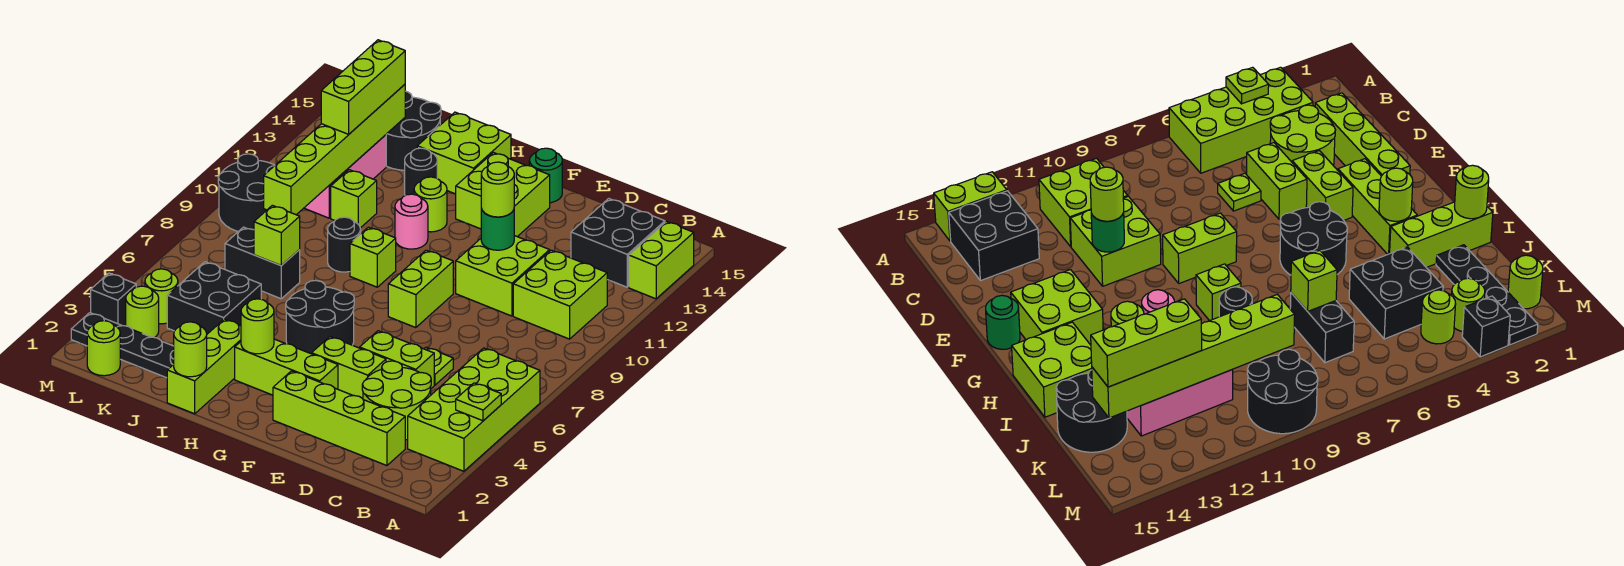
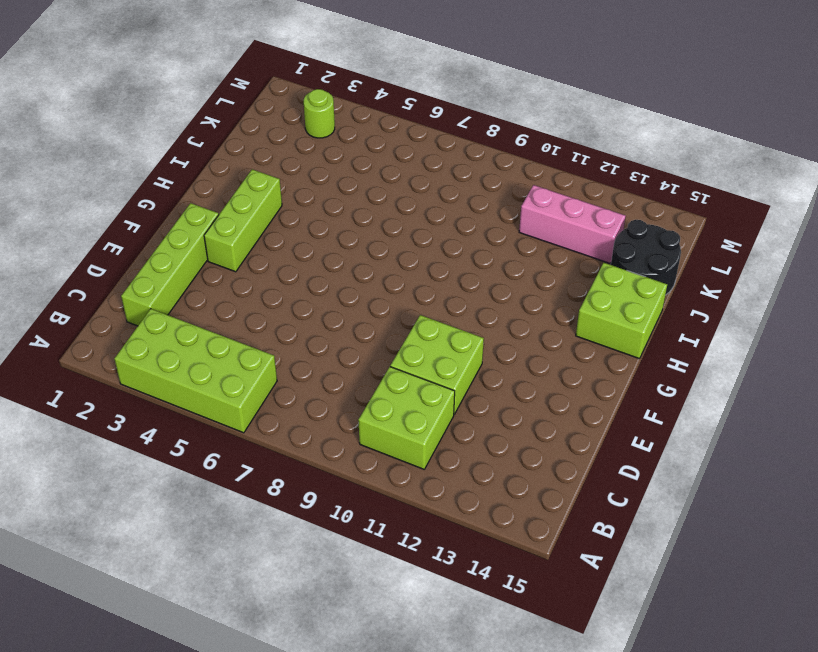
none -> lime brick A13:A14 level 1
none -> black brick B13:C14 level 1
none -> lime round brick C3:D4 level 1
none -> lime brick D5:E5 level 1

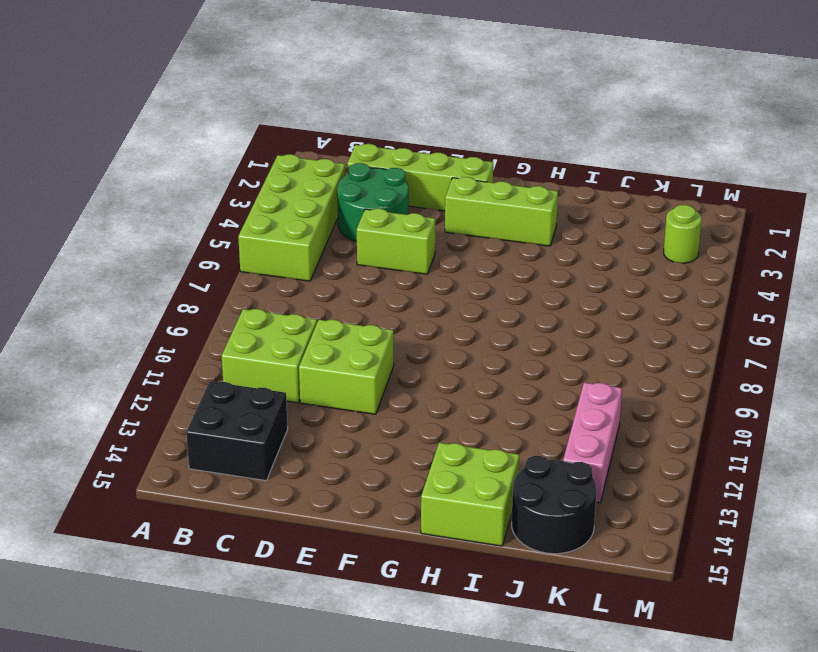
green round brick C3:D4 level 1 -> lime round brick C3:D4 level 1
none -> lime brick A13:A14 level 1
none -> lime plate D6 level 1
none -> lime brick E4:F4 level 1
none -> lime brick F8:F9 level 1

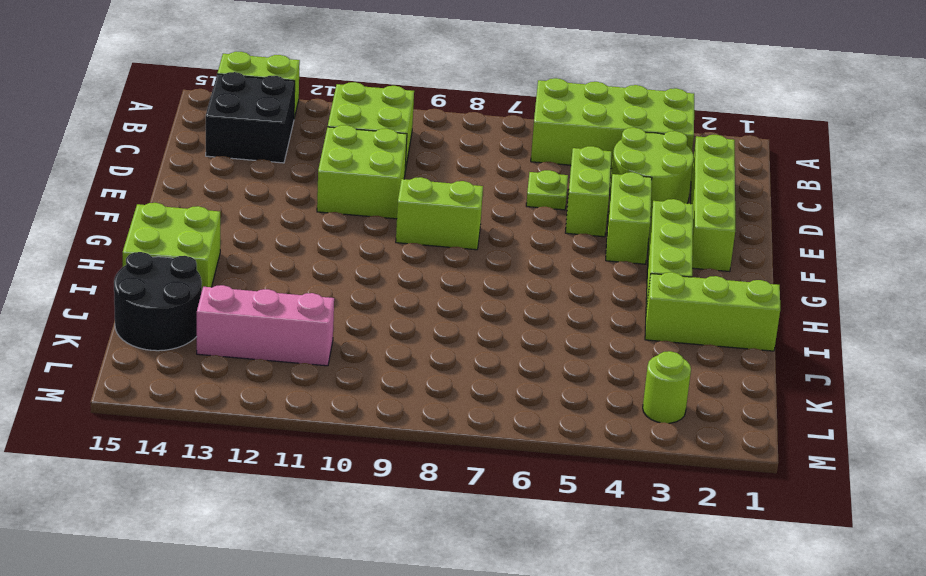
none -> lime brick F13:G14 level 1
none -> green round brick F15 level 1
none -> black round brick G5:H6 level 1
none -> lime brick H9 level 1

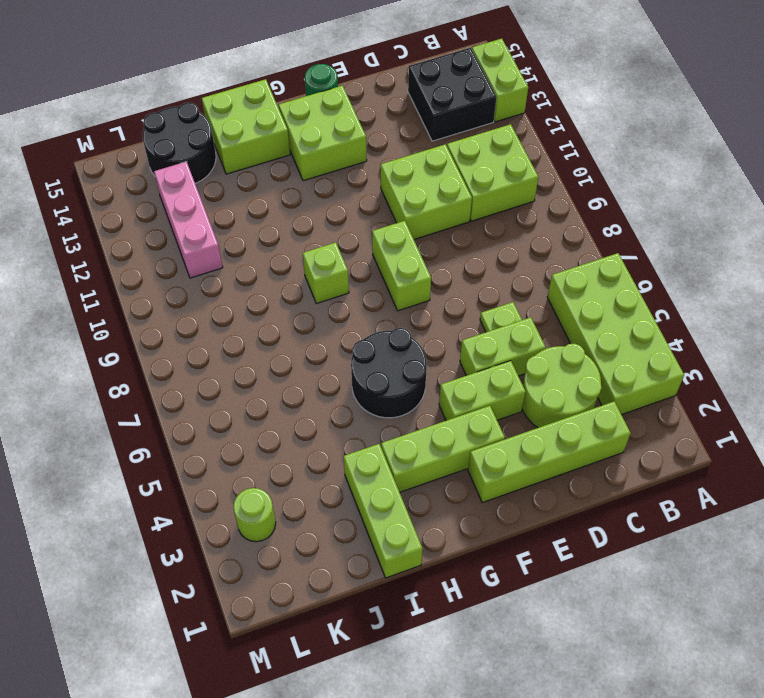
none -> pink round brick H11 level 1
none -> lime round brick H12 level 1
none -> black round brick I9 level 1
none -> black round brick I13 level 1

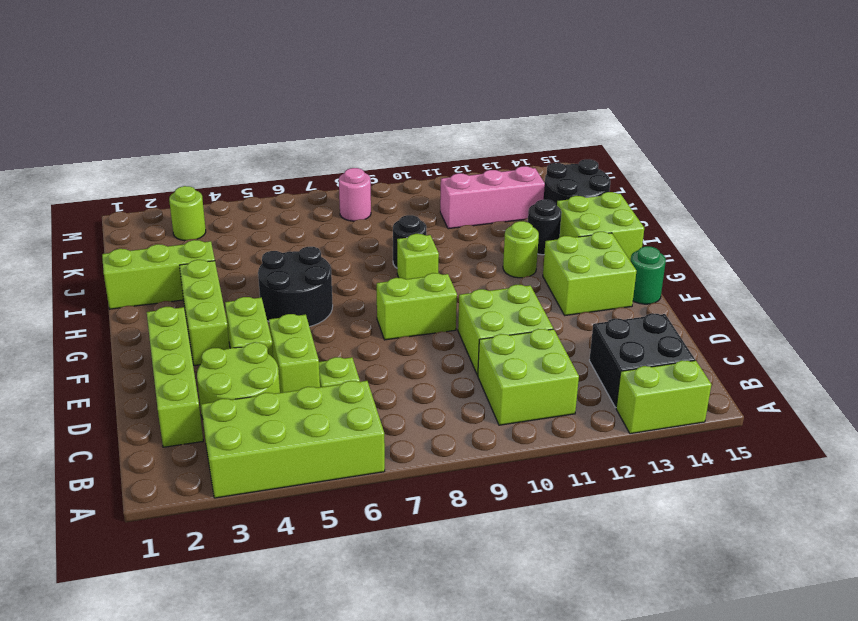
pink round brick L8 level 1 -> pink round brick H11 level 1
none -> black plate J2:M2 level 1
none -> black brick J4:K5 level 1
none -> black brick J7:K7 level 1
none -> lime brick J11 level 1

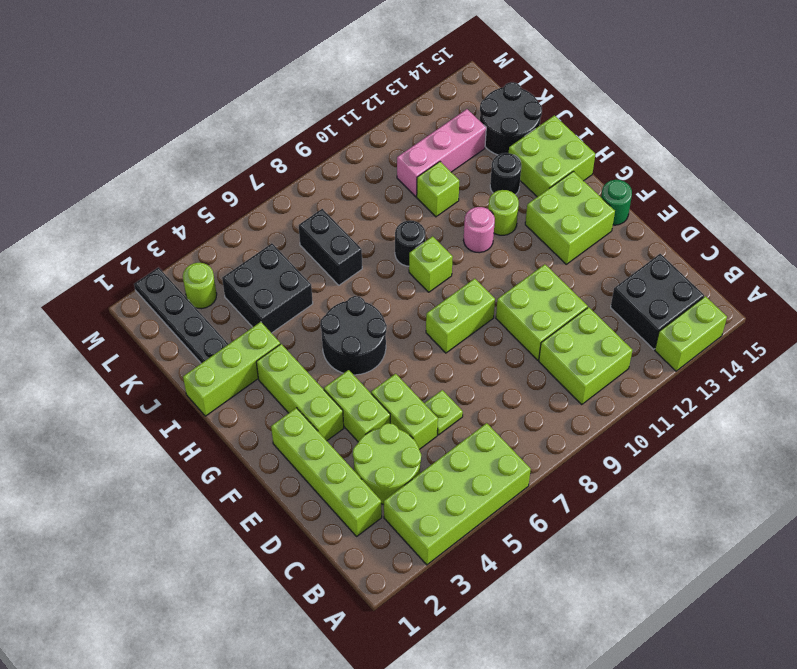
none -> lime round brick L1 level 1
none -> lime round brick L4 level 1
none -> black round brick L9:M10 level 1
none -> black brick M3 level 1

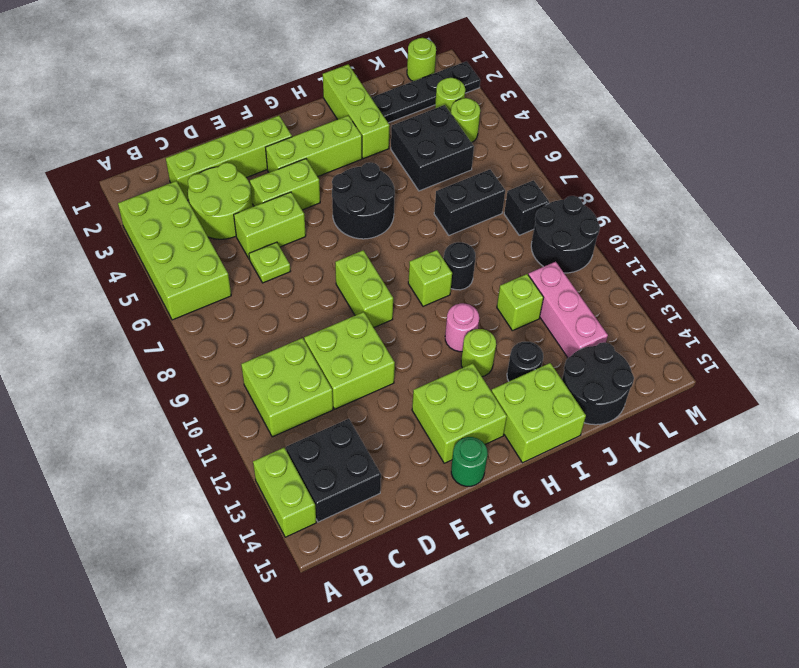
black brick L8 level 1 -> black brick M3 level 1
none -> lime plate A4 level 2
none -> green round brick E11 level 2
none -> lime round brick H3 level 2
none -> lime round brick I1 level 2

